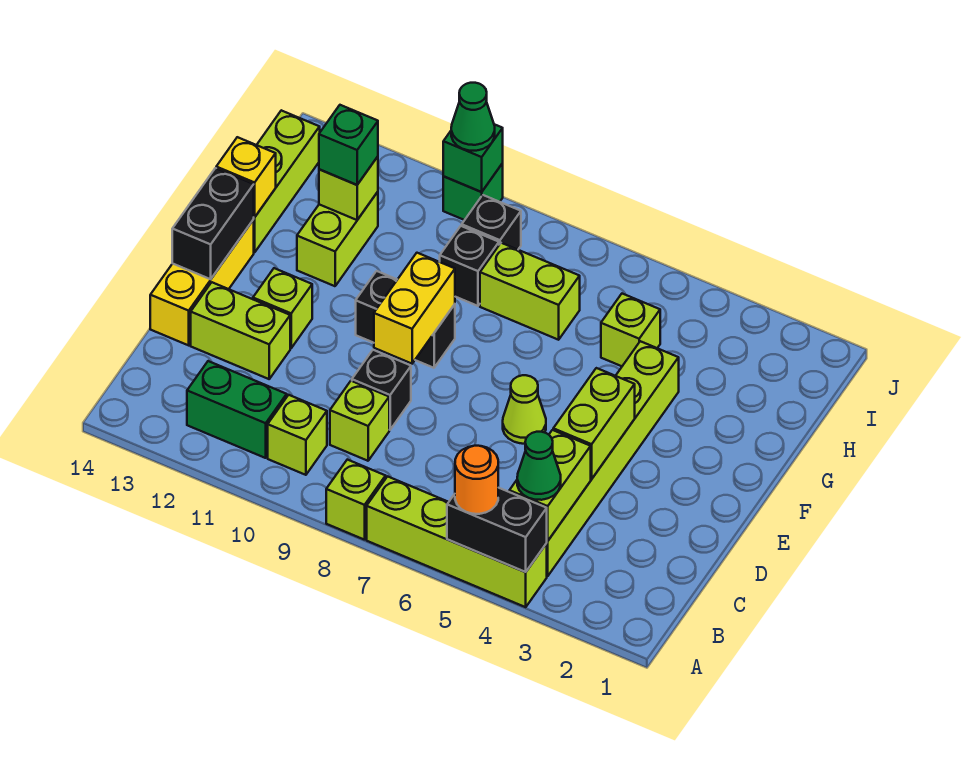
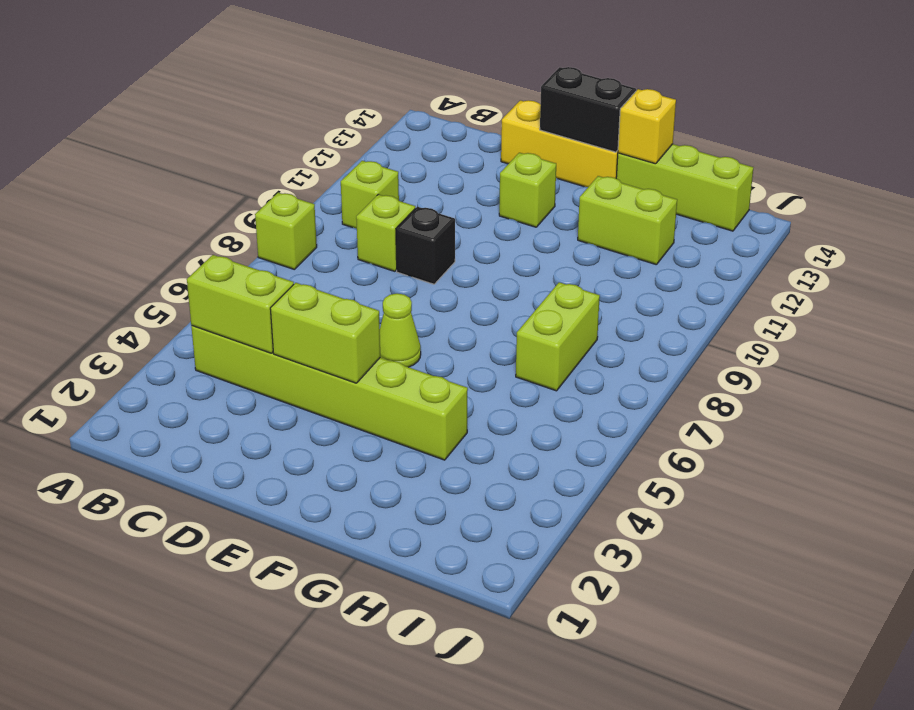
none -> lime brick A4:A7 level 1
none -> green brick B11:B12 level 1
none -> lime brick D12:D13 level 1
none -> black brick F9:F10 level 1

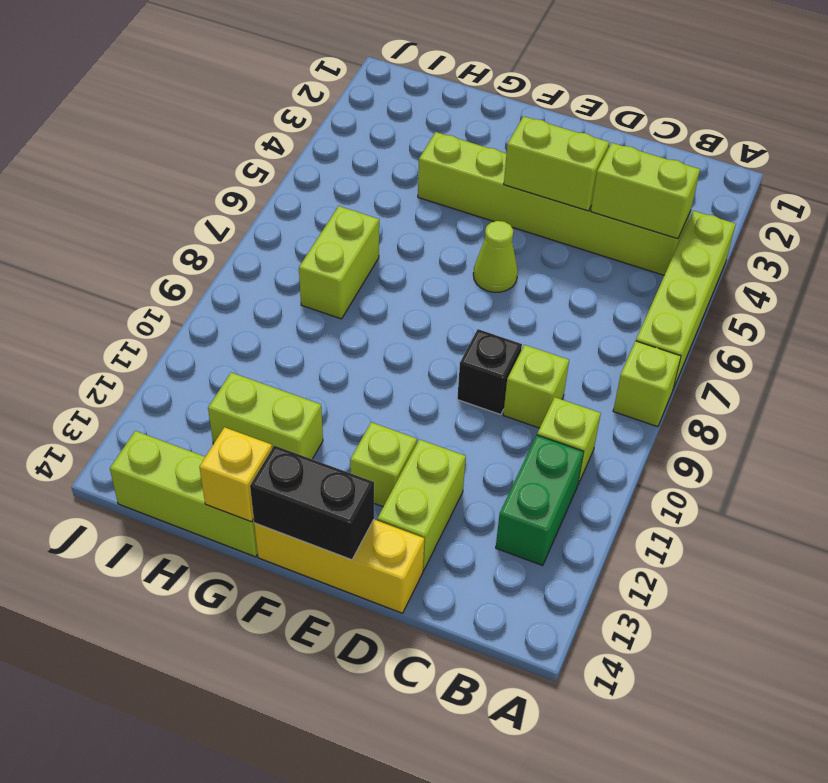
none -> black brick F9:F10 level 1
none -> lime brick H5 level 1
none -> black brick H9 level 1
none -> black brick I9 level 1

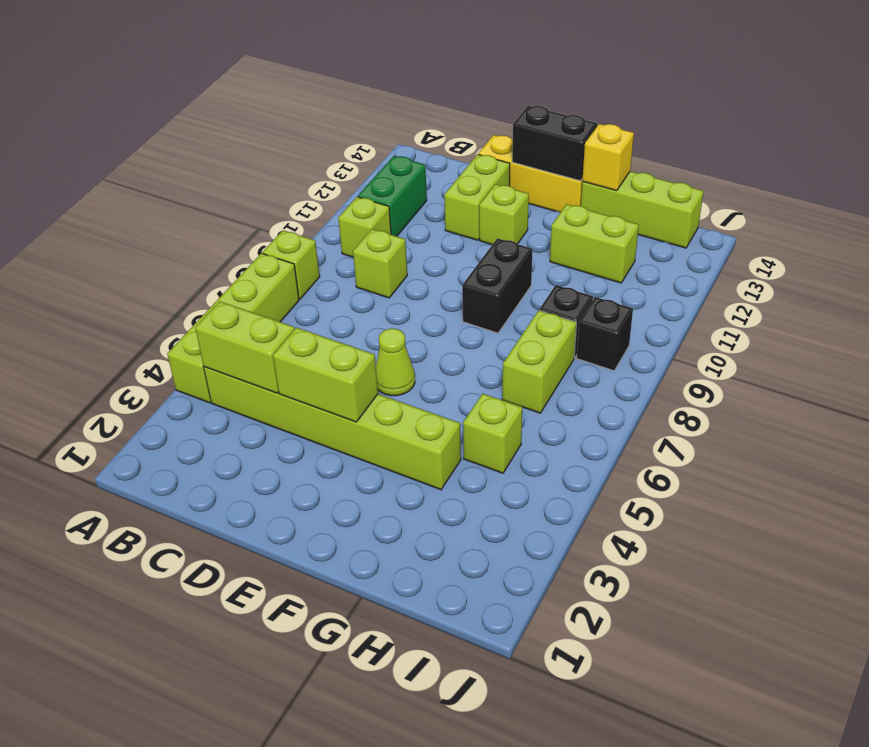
none -> black brick D9 level 1
none -> green brick J10 level 1
none -> black brick A4:A5 level 2
none -> yellow brick E9:F9 level 2

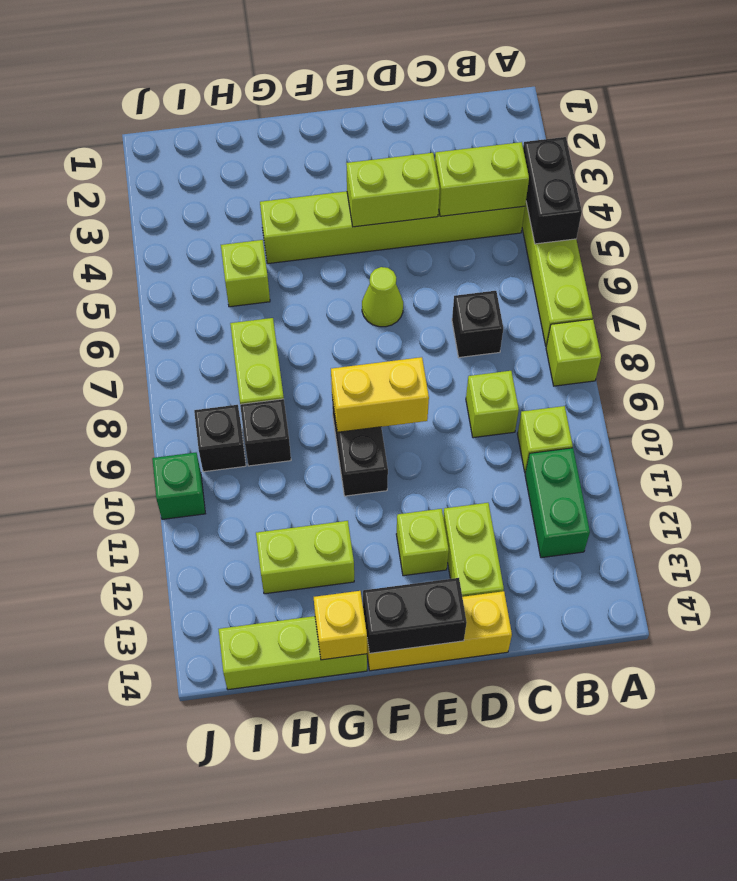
black brick C7 level 1 -> black brick D9 level 1
none -> lime brick H12 level 2
none -> green brick J10 level 2
none -> orange round brick A5 level 3
none -> green cone B4 level 3

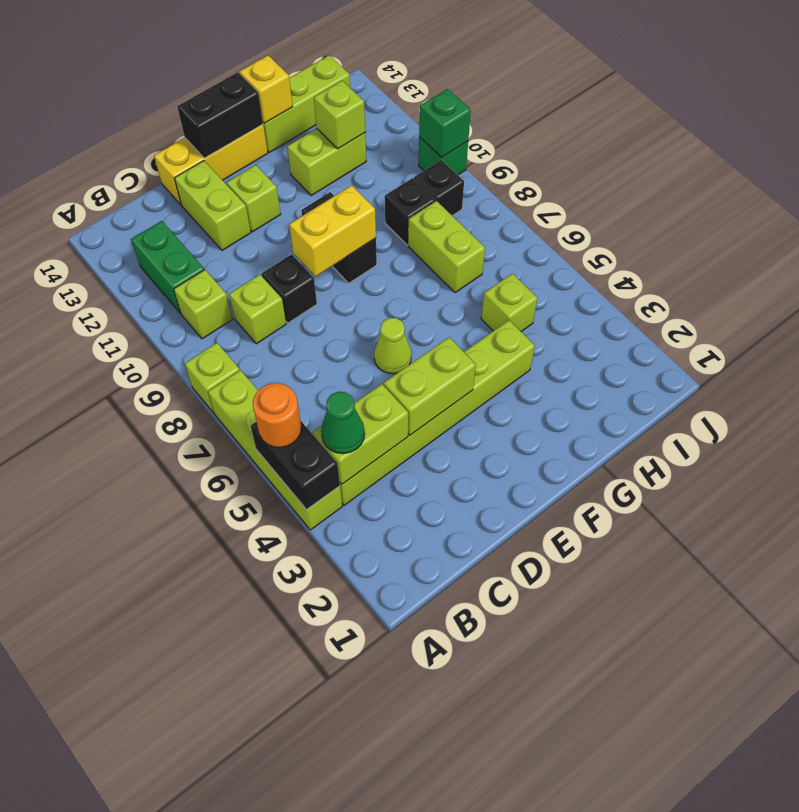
none -> green brick H12 level 3
none -> green cone J10 level 3

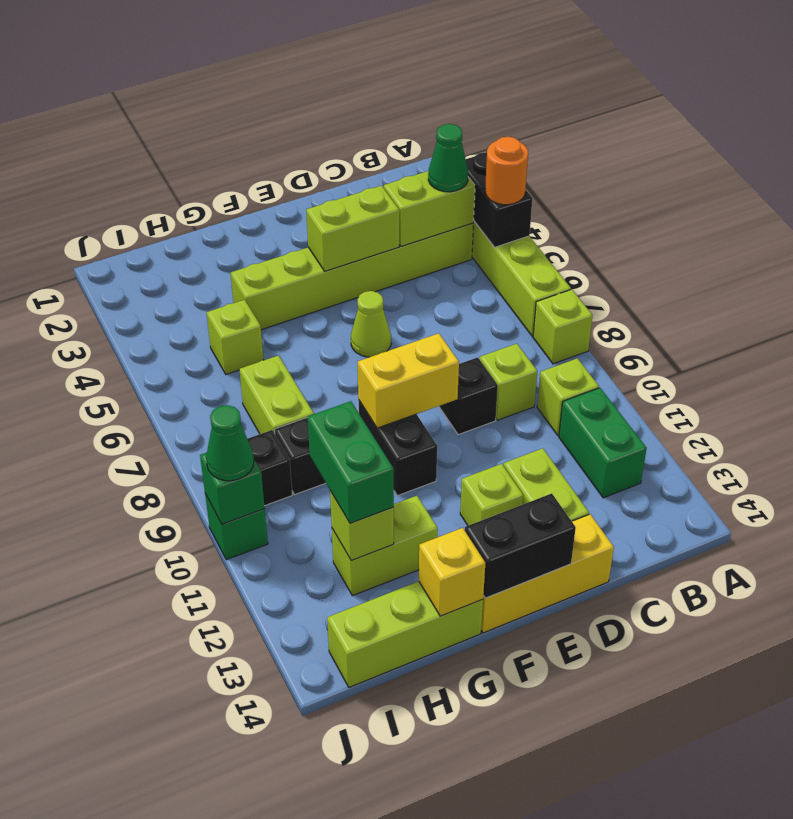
green brick H11:H12 level 3 -> green brick H12 level 3

